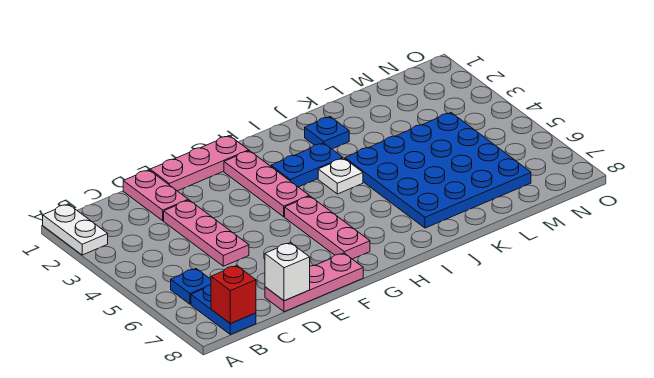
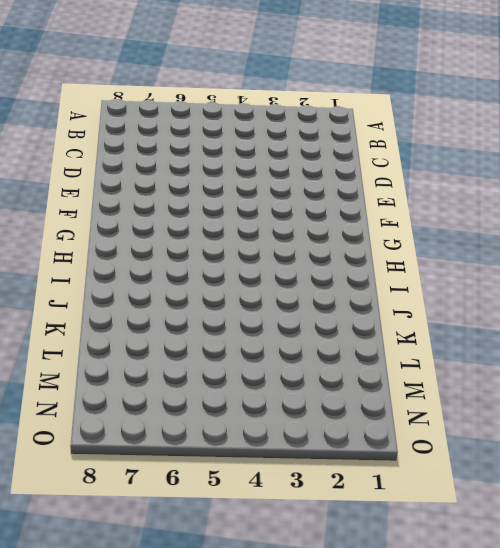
none -> white plate A1:A2 level 1
none -> blue plate B6 level 1
none -> blue plate B7:B8 level 1

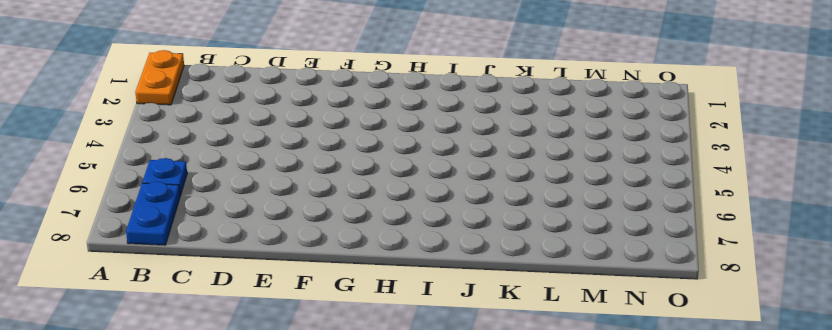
orange plate A1:A2 level 1 -> white plate A1:A2 level 1
none -> pink plate D1:D2 level 1
none -> pink plate D3:D5 level 1
none -> pink plate D8:F8 level 1

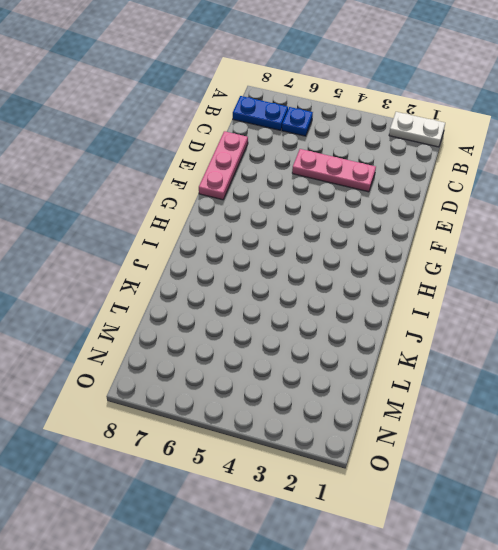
none -> pink plate D1:D2 level 1
none -> pink plate E1:G1 level 1
none -> pink plate G2:G4 level 1

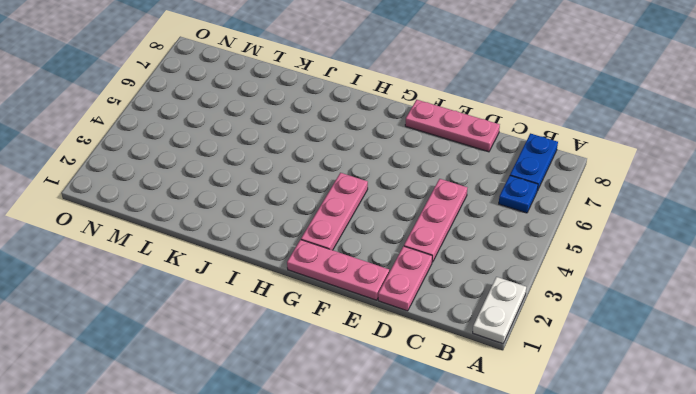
none -> pink plate G5:G7 level 1
none -> blue plate H3:I3 level 1
none -> white plate I4 level 1

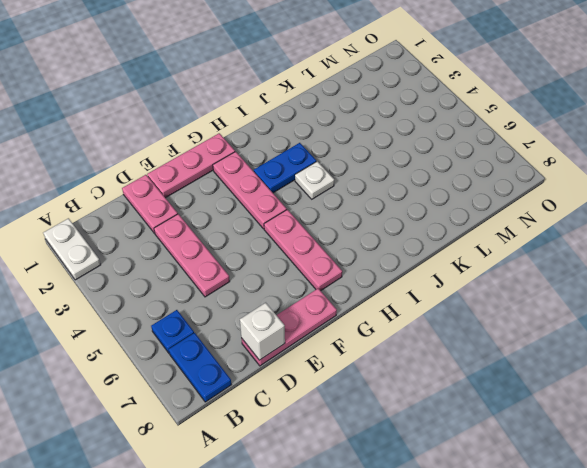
none -> blue plate J2 level 1
none -> blue plate J4:M7 level 1
none -> red brick B8 level 2

